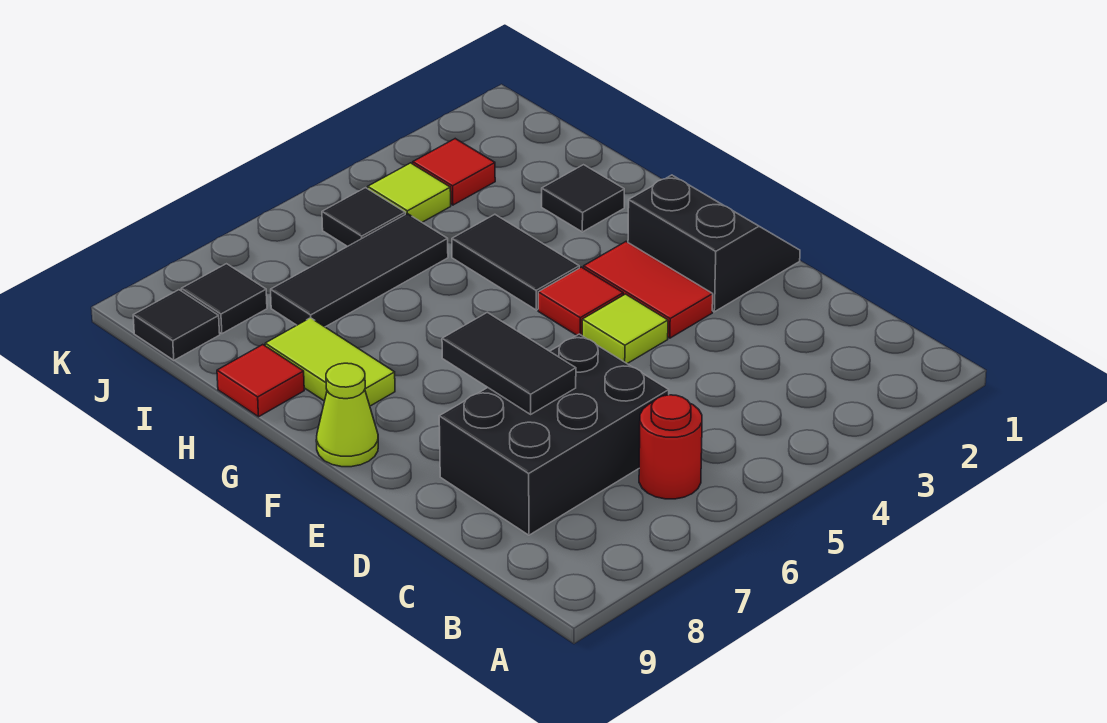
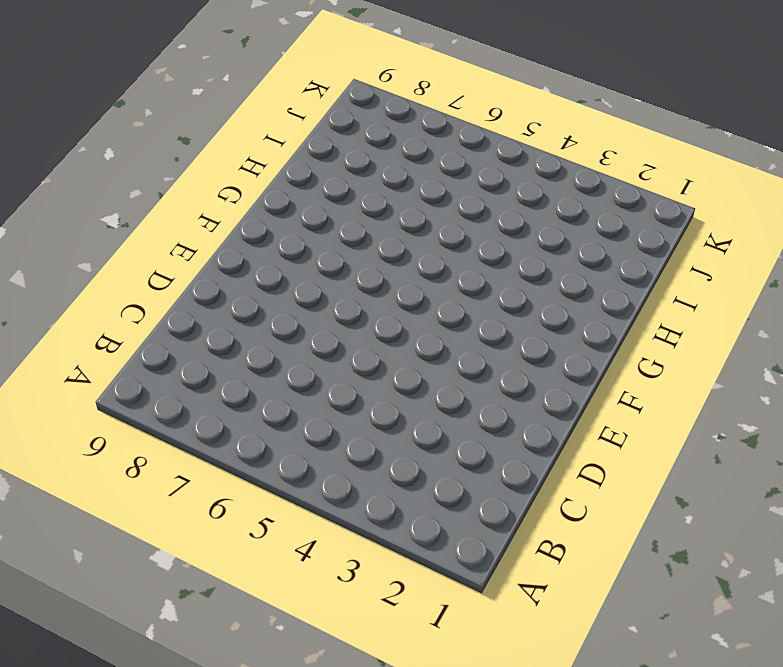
none -> red round brick B6 level 1
none -> black brick C6:D8 level 1
none -> black slope E1:F2 level 1 top 2

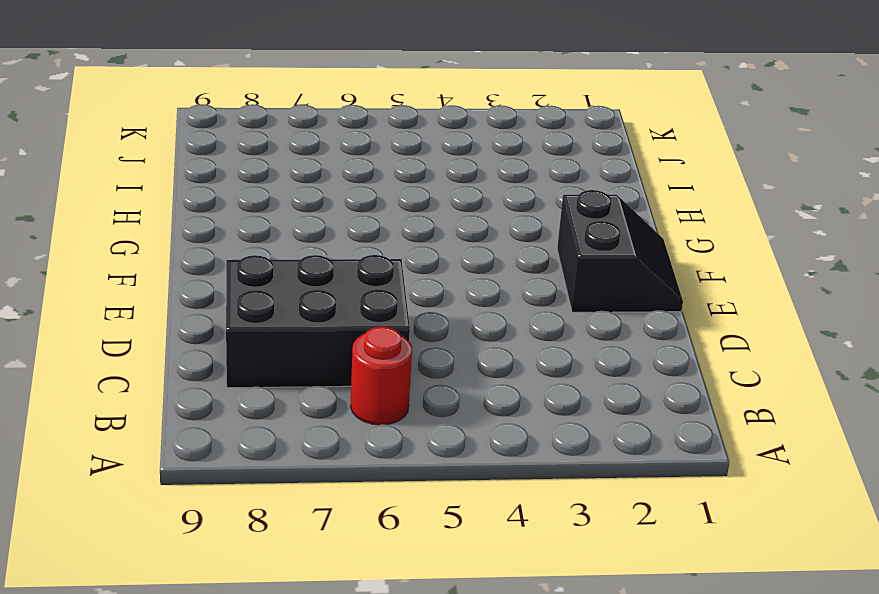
none -> red tile E3:F3 level 1
none -> lime tile E4 level 1
none -> red tile F4 level 1

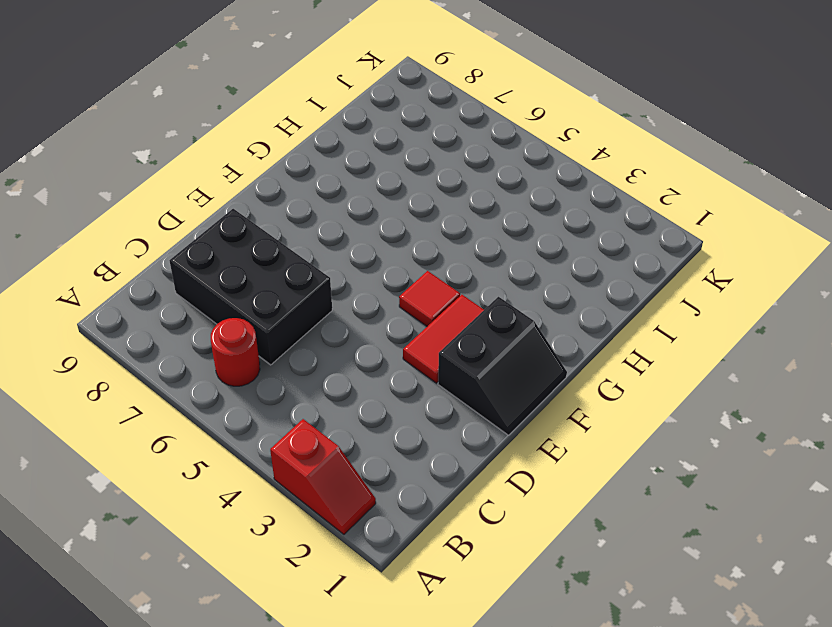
red slope A2:A3 level 1 top 3 -> none
none -> lime tile E4 level 1
none -> lime cone F9 level 1
none -> black tile G4:H4 level 1

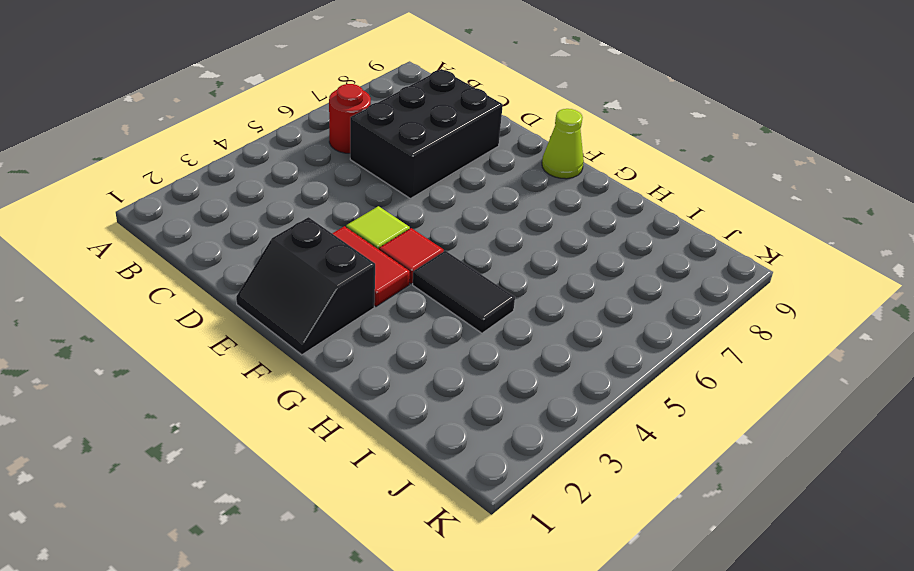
none -> lime tile G8:H8 level 1
none -> black tile H2 level 1
none -> red tile H9 level 1

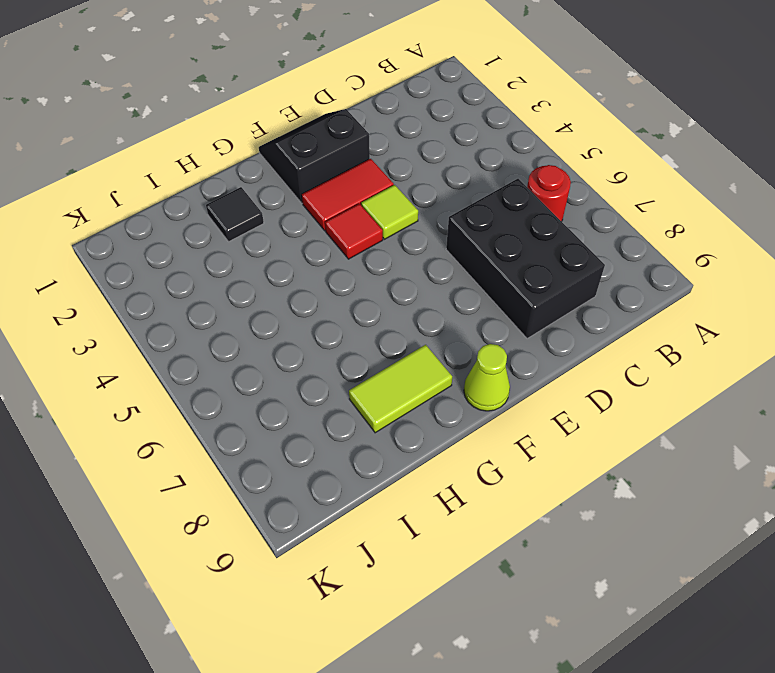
none -> black tile G4:H4 level 1
none -> red tile H9 level 1
none -> black tile I5:I7 level 1

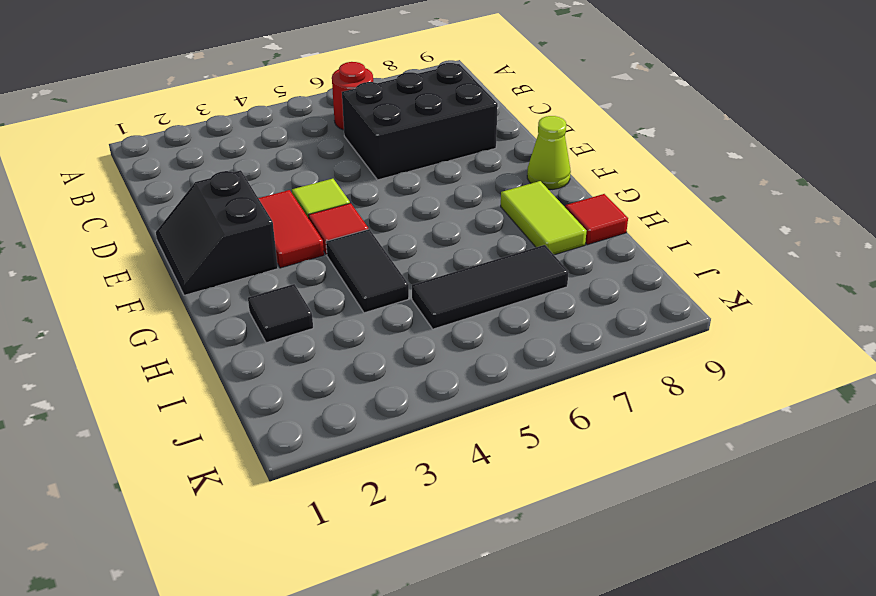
none -> red tile J3 level 1
none -> lime tile J4 level 1
none -> black tile J5 level 1

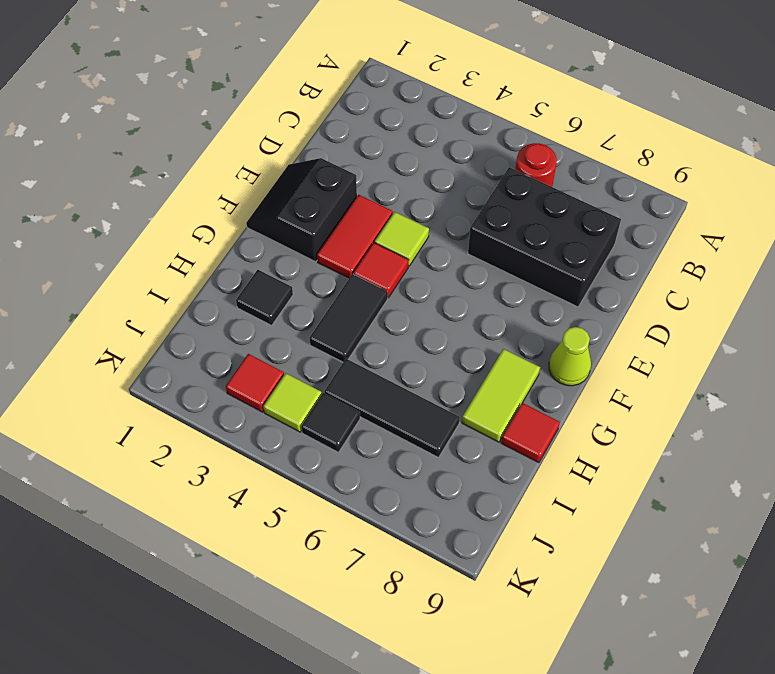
none -> black tile J8 level 1
none -> black tile J9 level 1
none -> black tile D7:E7 level 2

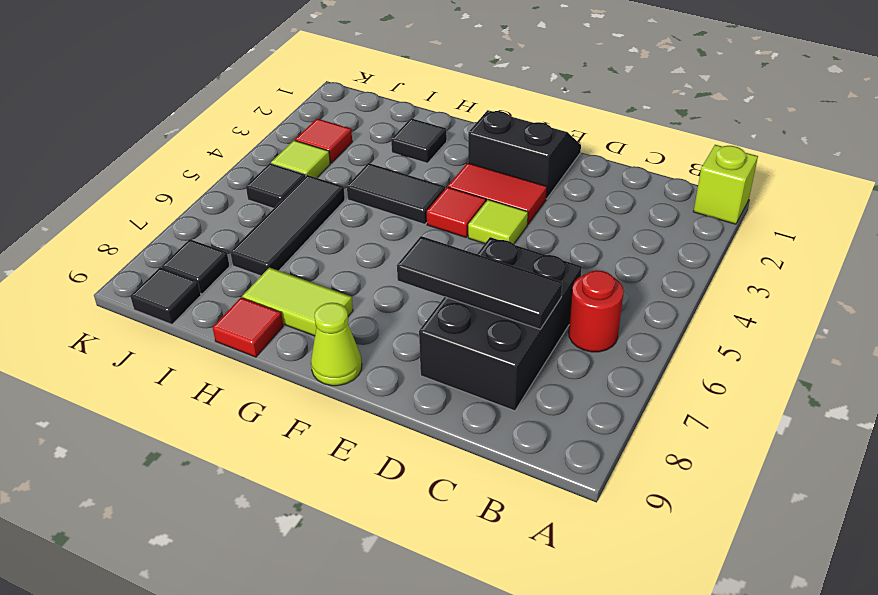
lime brick A1 level 1 -> none
black tile C7:E7 level 2 -> black tile D7:E7 level 2

